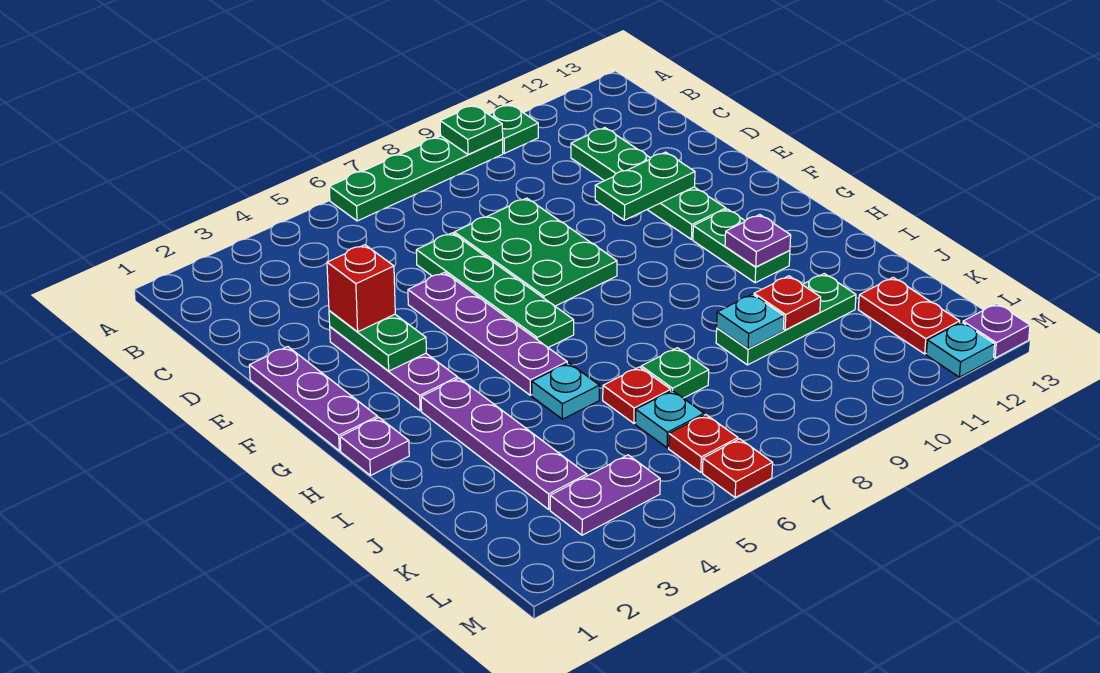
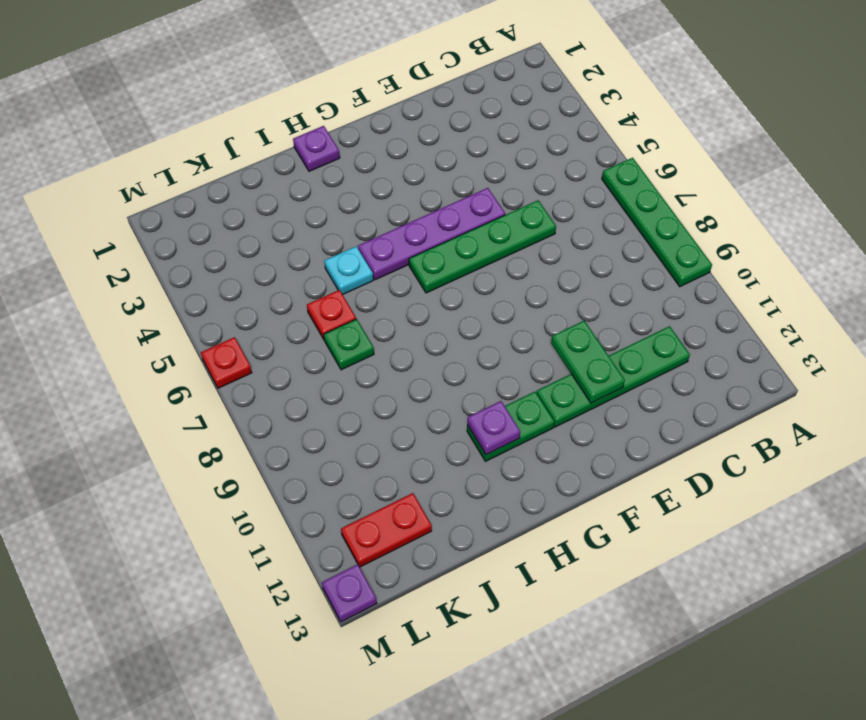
none -> green plate A10 level 1
none -> green plate D7:F8 level 1
none -> purple plate E1:G1 level 1

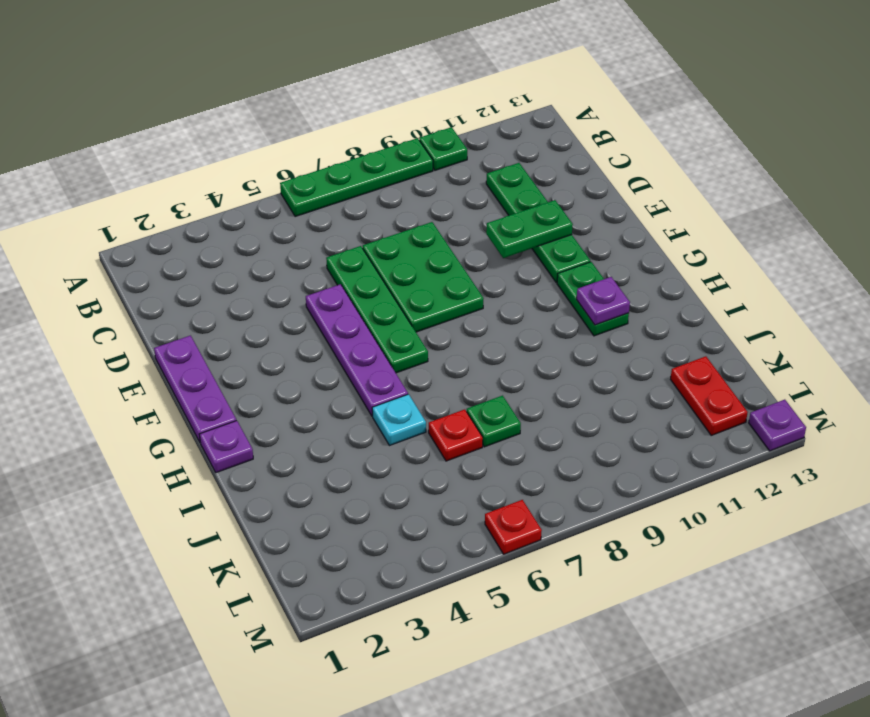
none -> purple plate E3:G3 level 1
none -> purple plate H3:K3 level 1
none -> green plate J9:J11 level 1

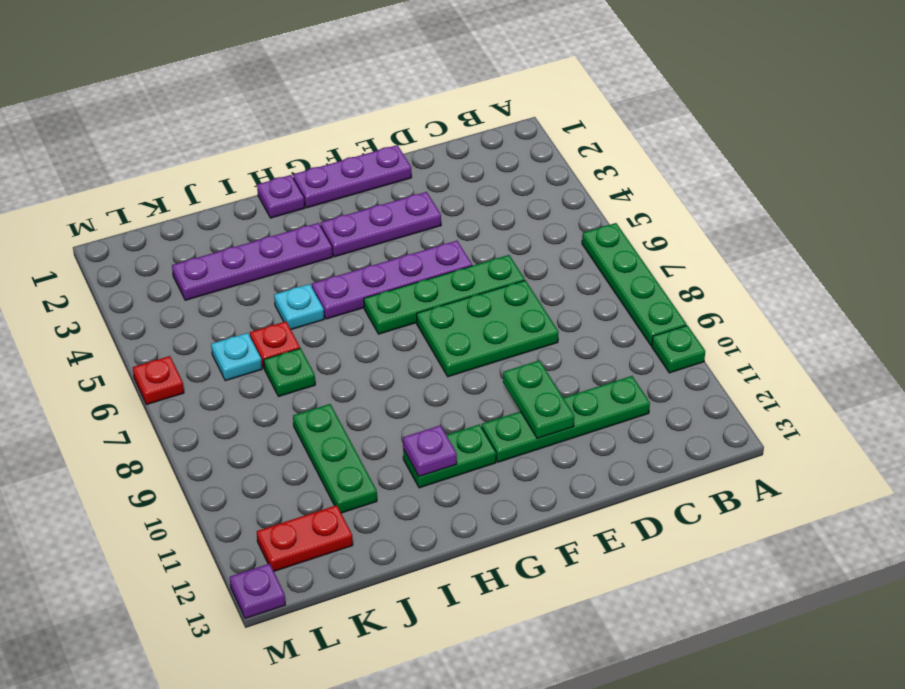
none -> purple plate L3:L4 level 1
none -> red plate L6 level 1
none -> cyan plate M12 level 1

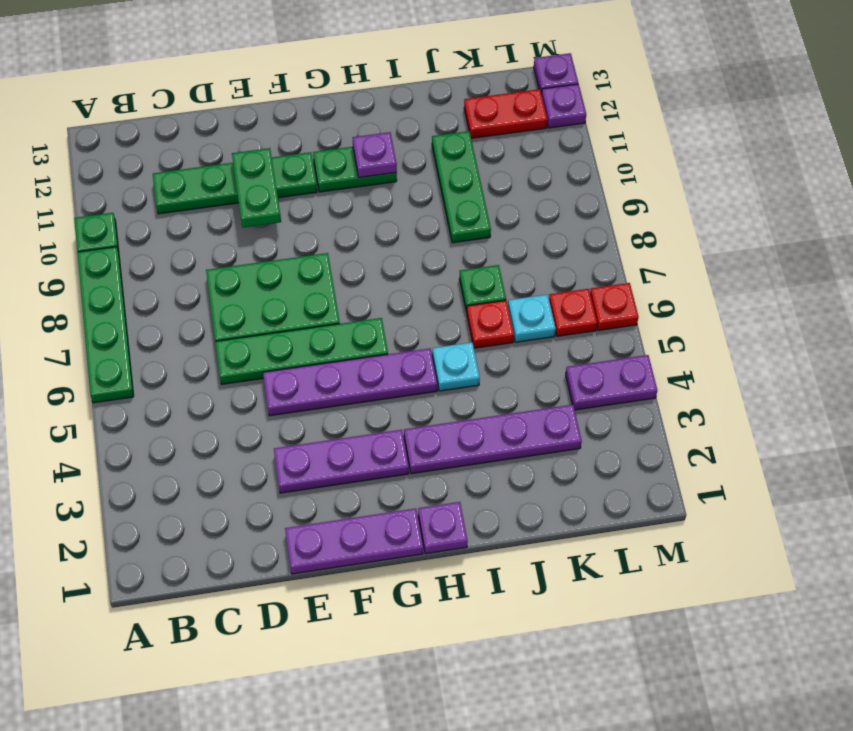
purple plate L4:M4 level 1 -> purple plate L3:L4 level 1
purple plate M12 level 1 -> cyan plate M12 level 1
none -> green plate A9 level 2
none -> green plate E3:F3 level 2
none -> cyan plate J9 level 2

